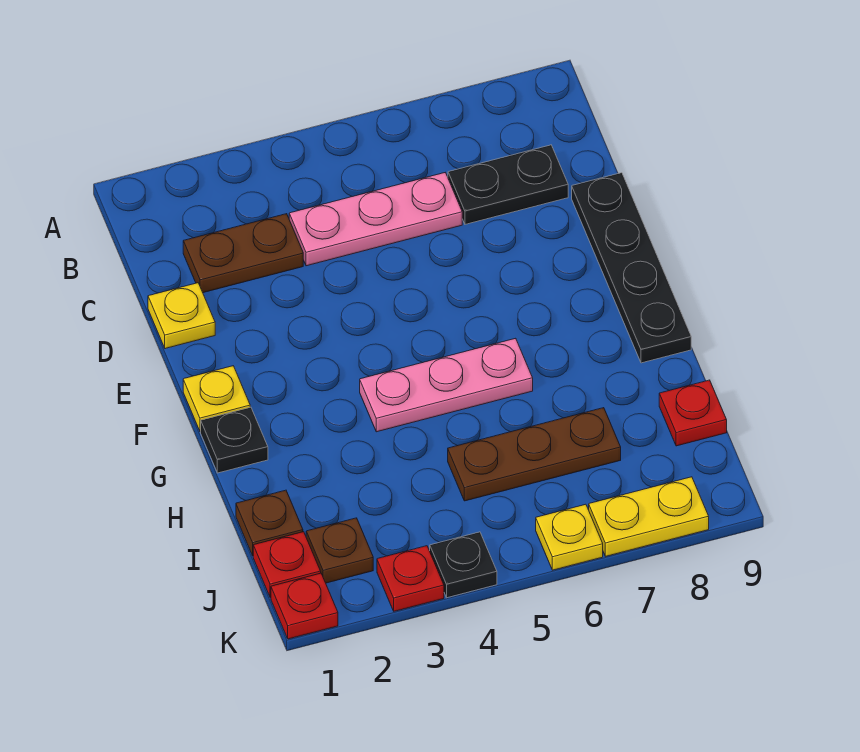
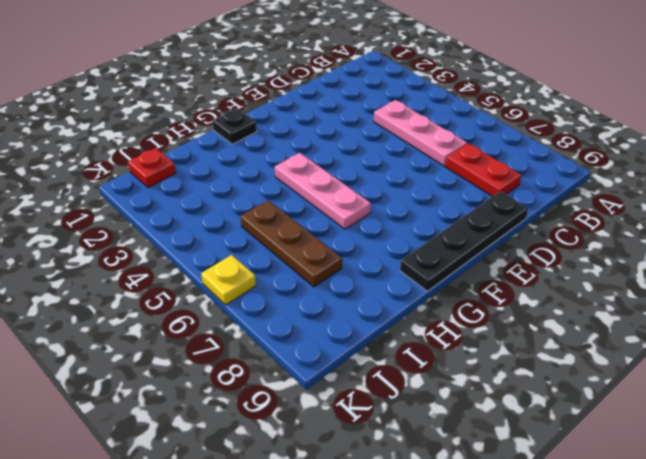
red plate C7:C8 level 1 -> black plate C7:C8 level 1
none -> brown plate C2:C3 level 1
none -> yellow plate D1 level 1
none -> yellow plate F1 level 1

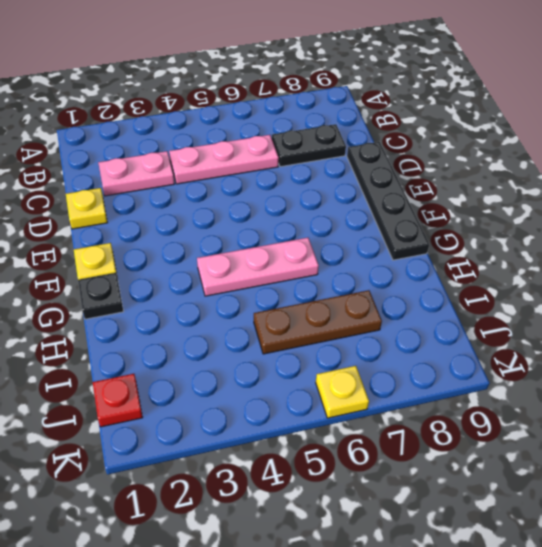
pink plate C2:C3 level 1 -> brown plate C2:C3 level 1
none -> brown plate I1 level 1
none -> red plate I9 level 1
none -> brown plate J2 level 1

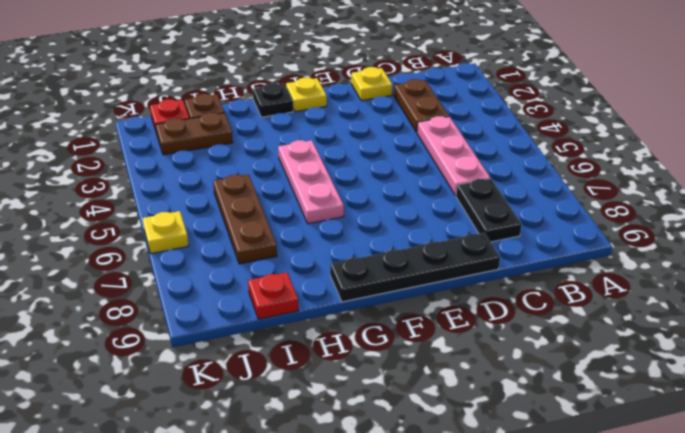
brown plate I2:J2 level 1 -> brown plate J2 level 1
none -> red plate K1 level 1
none -> red plate K3 level 1
none -> black plate K4 level 1

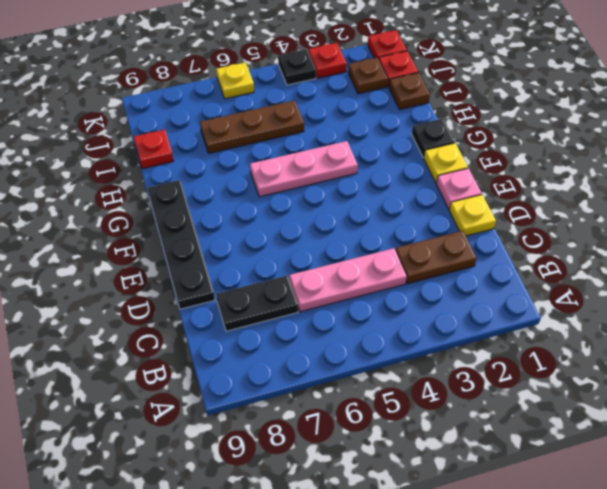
pink plate E1 level 1 -> none
none -> yellow plate K7:K8 level 1

